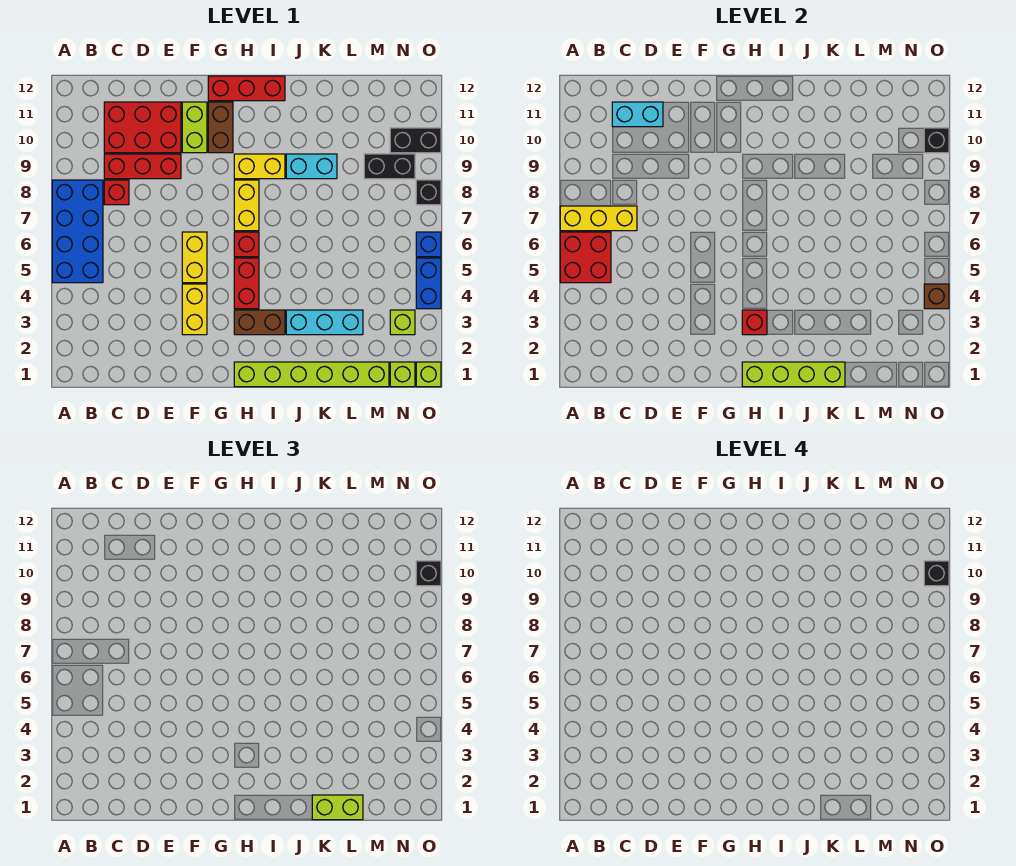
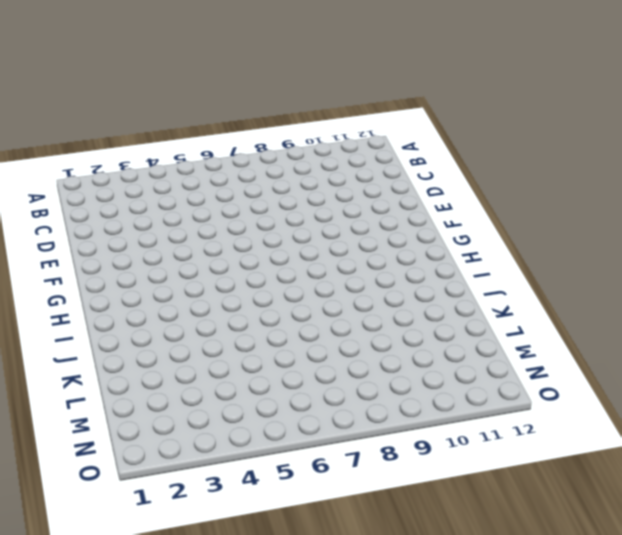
none -> blue brick A5:B8 level 1
none -> red brick C8 level 1
none -> red brick C9:E9 level 1
none -> red brick C10:E11 level 1

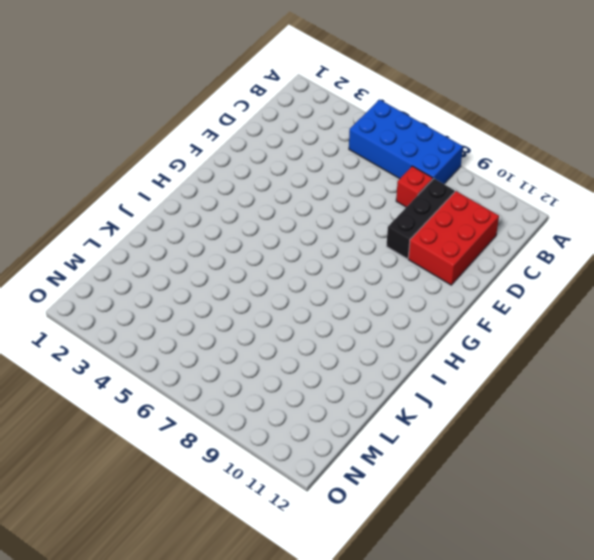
black brick C9:E9 level 1 -> red brick C9:E9 level 1
none -> yellow brick F3:F4 level 1
none -> yellow brick F5:F6 level 1
none -> lime brick F10:F11 level 1
none -> brown brick G10:G11 level 1

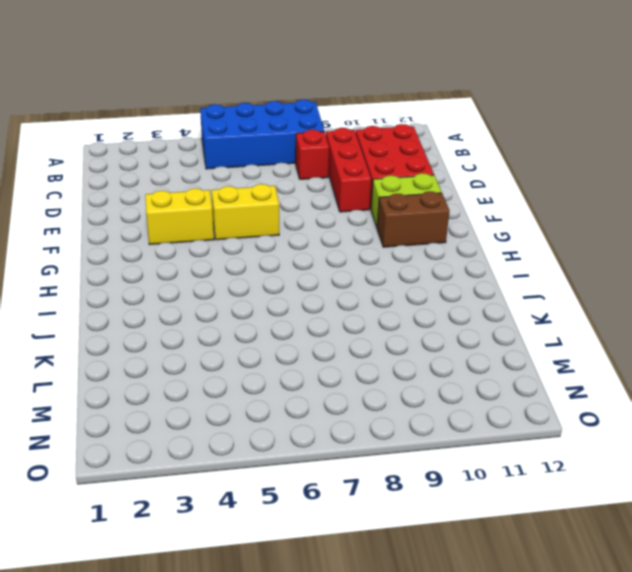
none -> red brick G12:I12 level 1
none -> lime brick H1:M1 level 1
none -> brown brick H3:I3 level 1
none -> red brick H4:H5 level 1

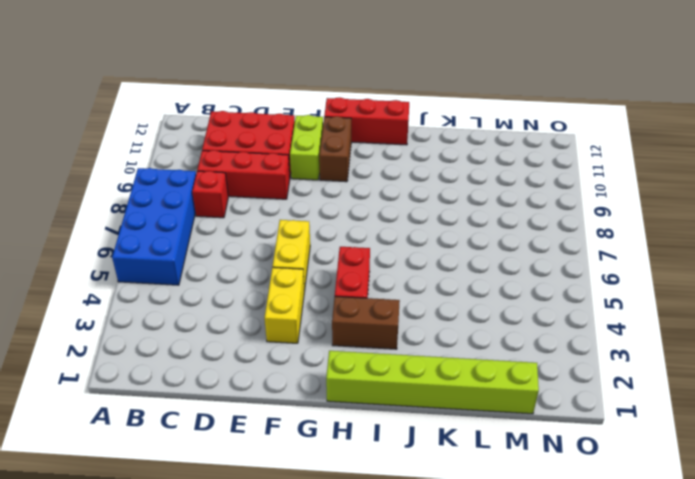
none -> red brick H6 level 1
none -> yellow brick H7:H8 level 1
none -> yellow brick H9:I9 level 1
none -> cyan brick J3:L3 level 1

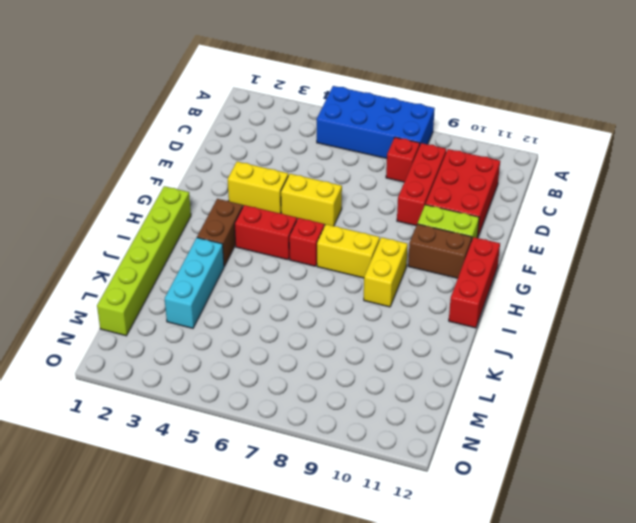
none -> cyan brick J9:K9 level 1
none -> black brick M9:N9 level 1
none -> lime brick N1 level 1
none -> lime brick N3 level 1

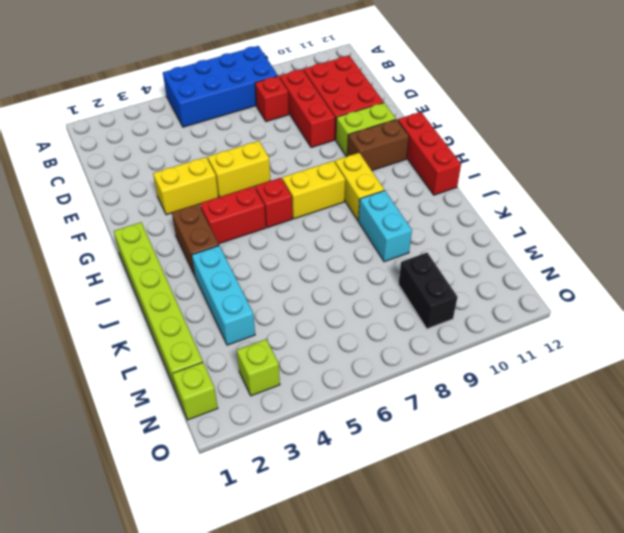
none -> black brick N10:O10 level 1
none -> lime brick O1 level 1
none -> blue brick O4:O5 level 1
none -> blue brick O6 level 1

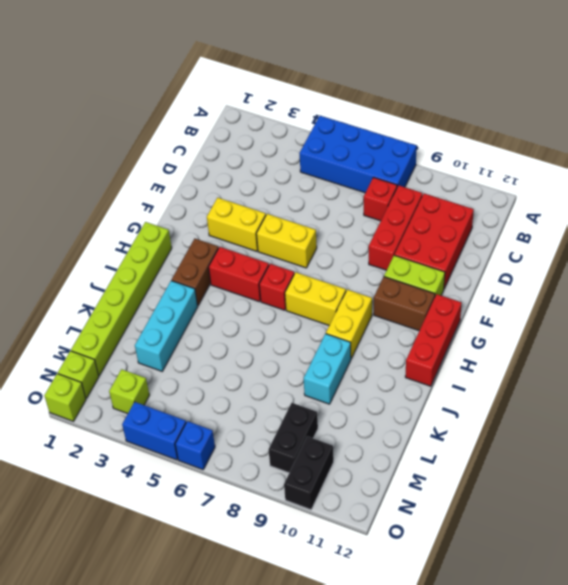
none -> black brick O8 level 1
none -> red brick A5:B6 level 2
none -> yellow brick A7:C7 level 2
none -> cyan brick C11:D11 level 2

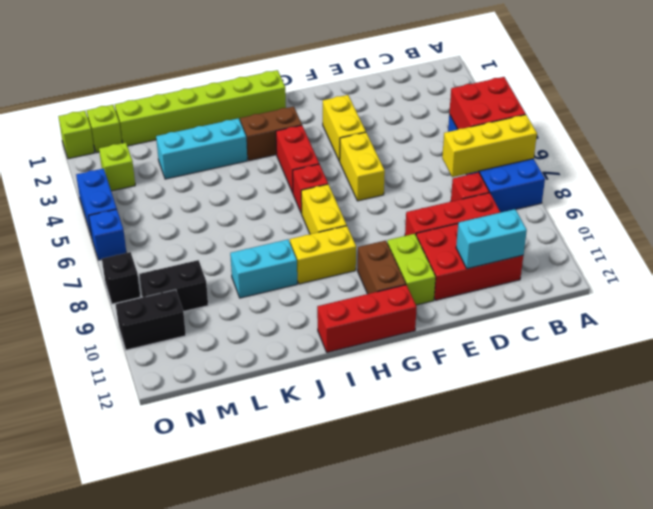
none -> lime brick H1:K1 level 2
none -> red brick H3 level 2
none -> brown brick O4 level 2
none -> black brick O10 level 2

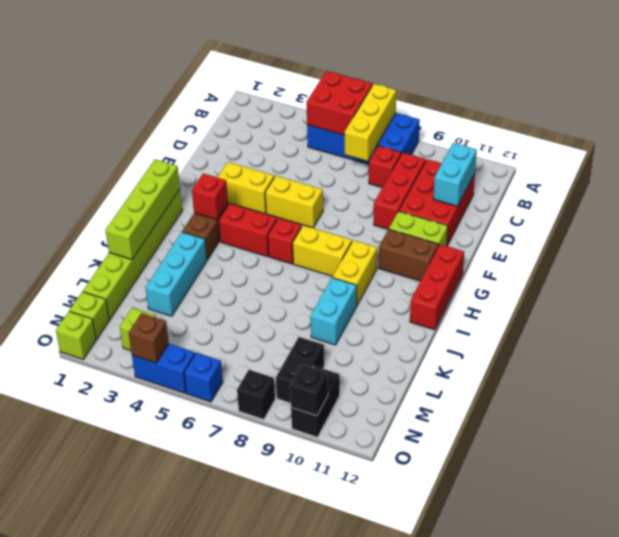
none -> lime brick K1:L1 level 3
none -> black brick O10 level 3
none -> black brick O10 level 4

